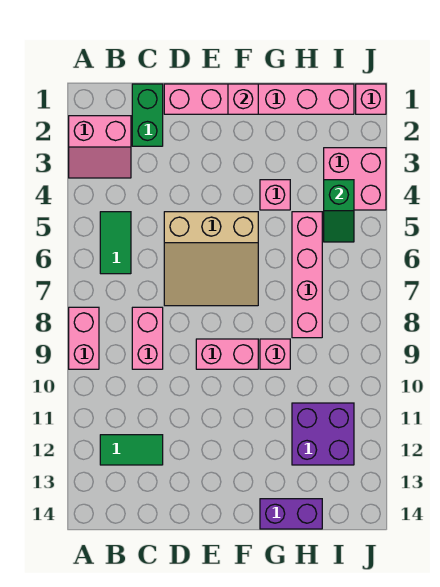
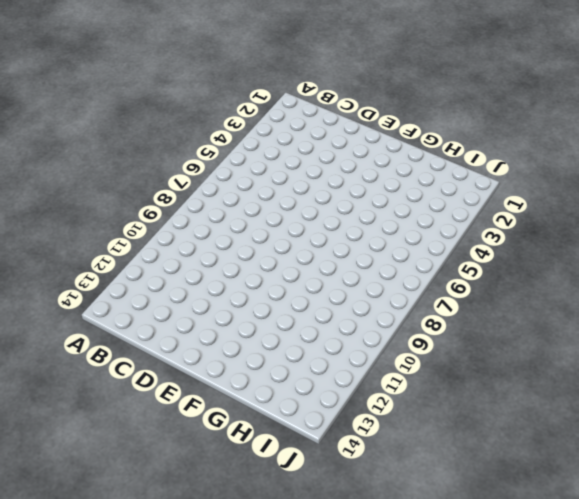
none -> pink slope A2:B3 level 1 top 2
none -> pink brick A8:A9 level 1
none -> green tile B5:B6 level 1

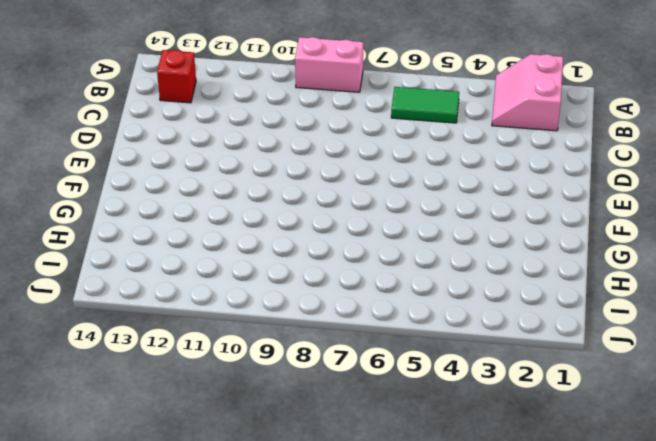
red brick B13 level 1 -> none
none -> green tile B12:C12 level 1
none -> green brick C1:C2 level 1
none -> pink brick C8:C9 level 1

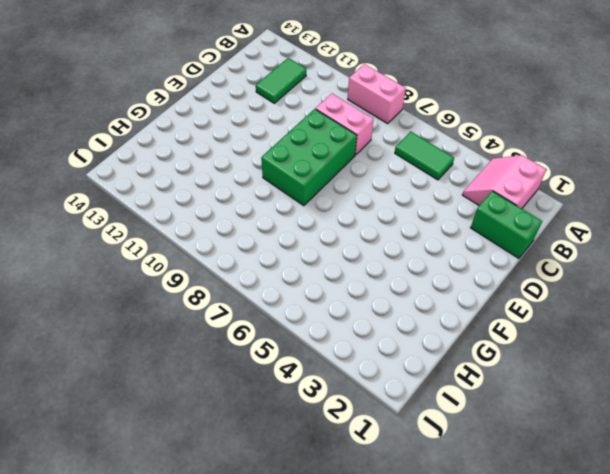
green brick D8:F9 level 1 -> pink brick E9:F9 level 1
none -> pink brick D1:I1 level 1
none -> tan slope D5:F7 level 1 top 5
none -> pink brick G4 level 1

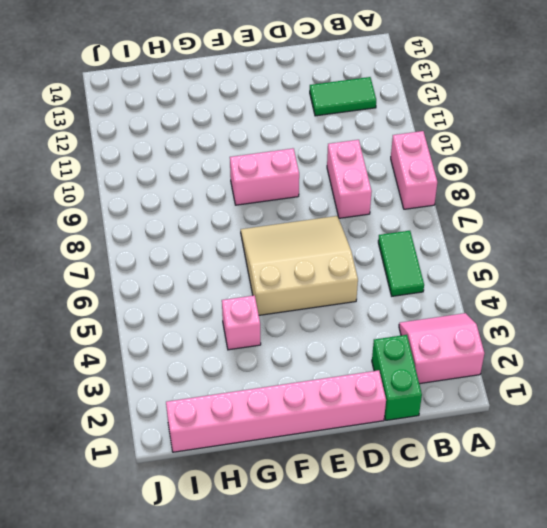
none -> pink brick G9 level 1
none -> purple brick G14:H14 level 1
none -> pink brick H5:H8 level 1

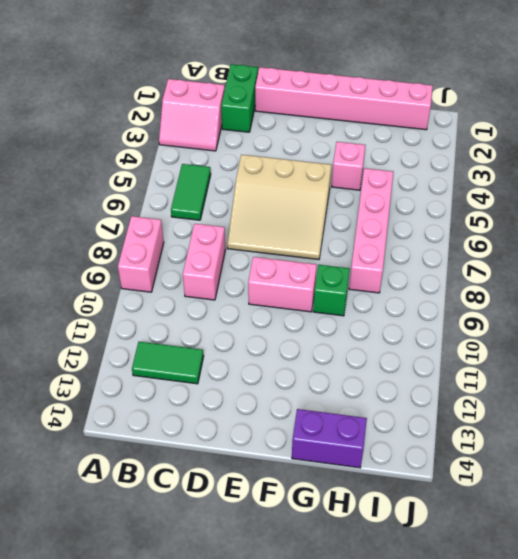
green brick G9 level 1 -> pink brick G9 level 1
none -> purple brick H11:I12 level 1
none -> pink brick I3:J4 level 1
none -> pink brick J1 level 1

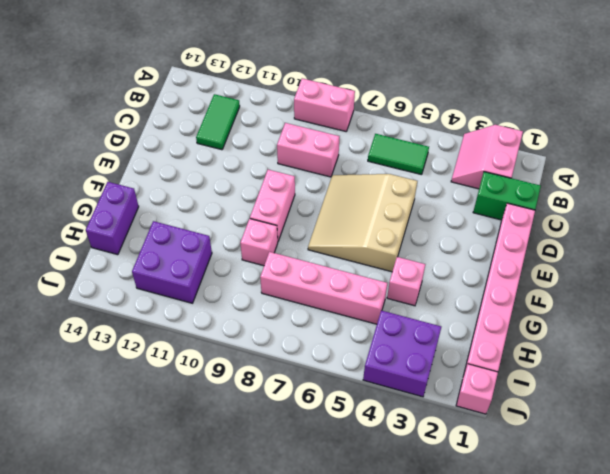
purple brick I3:J4 level 1 -> pink brick I3:J4 level 1
none -> pink brick F1 level 2
none -> green slope I4:I5 level 2 top 4

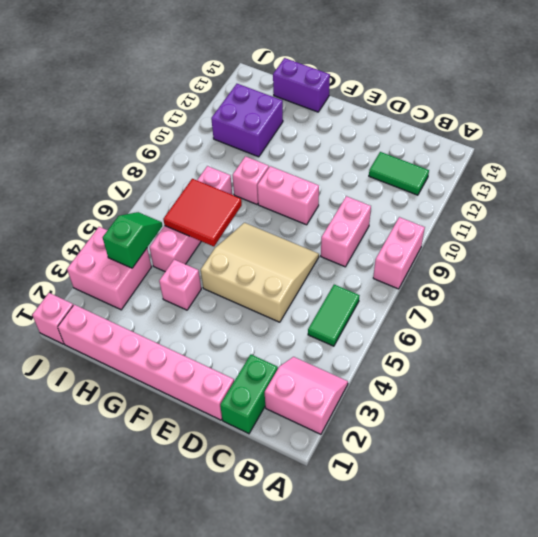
red tile G6:H7 level 2 -> none
none -> pink brick F1 level 2

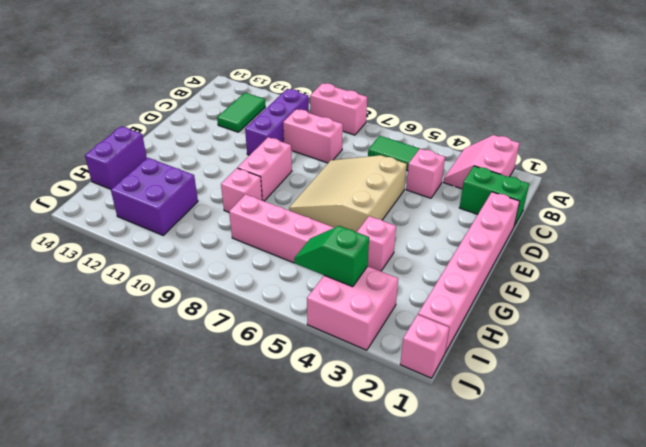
purple brick B10:D10 level 1 -> none
pink brick C4 level 1 -> pink brick F1 level 2

